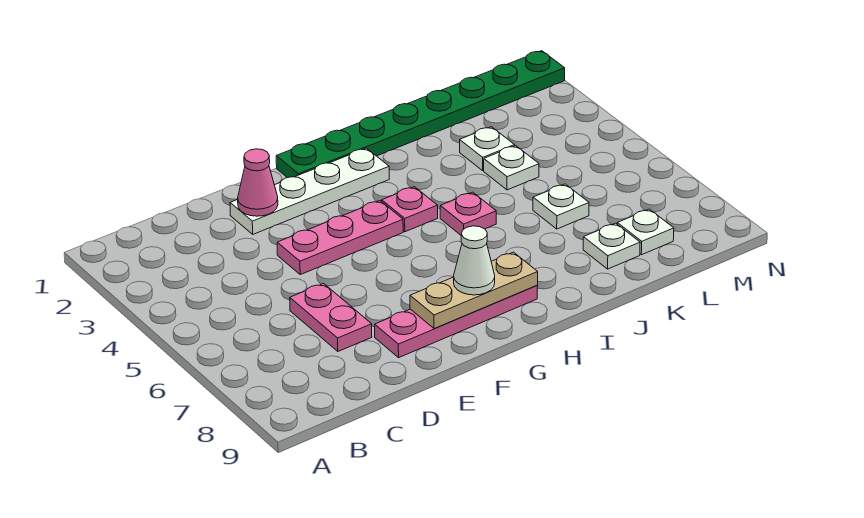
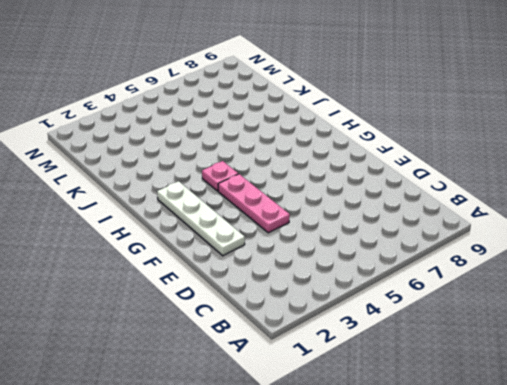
none -> pink plate D6:D7 level 1
none -> pink plate E8:H8 level 1
none -> green plate G1:N1 level 1

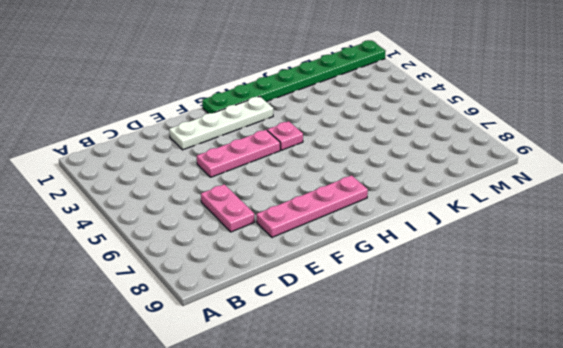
none -> pink plate I5 level 1
none -> white plate K3 level 1
none -> white plate K4 level 1

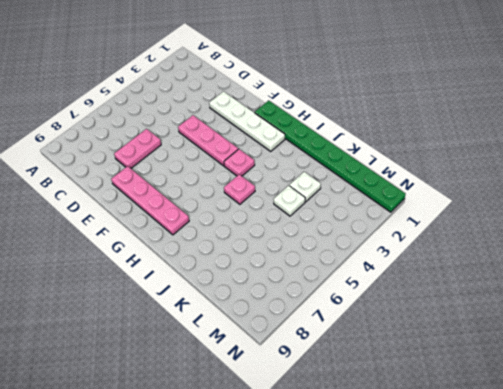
none -> white plate K6 level 1
none -> white plate K8 level 1
none -> white plate L8 level 1

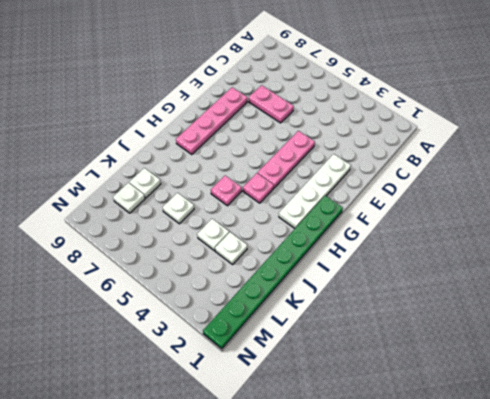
none -> pink cone E2 level 2
none -> tan plate F8:H8 level 2
none -> white cone G8 level 3

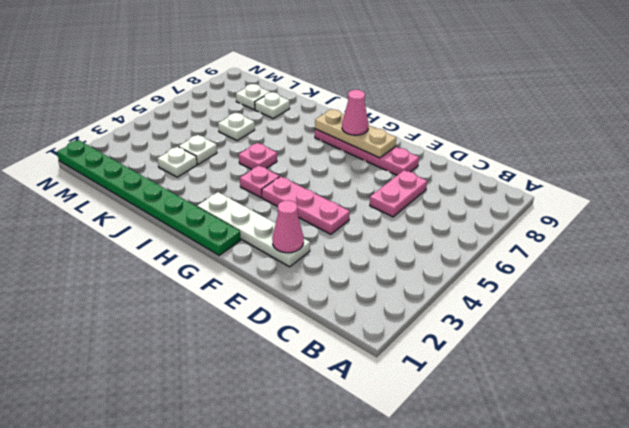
pink cone G8 level 3 -> white cone G8 level 3

